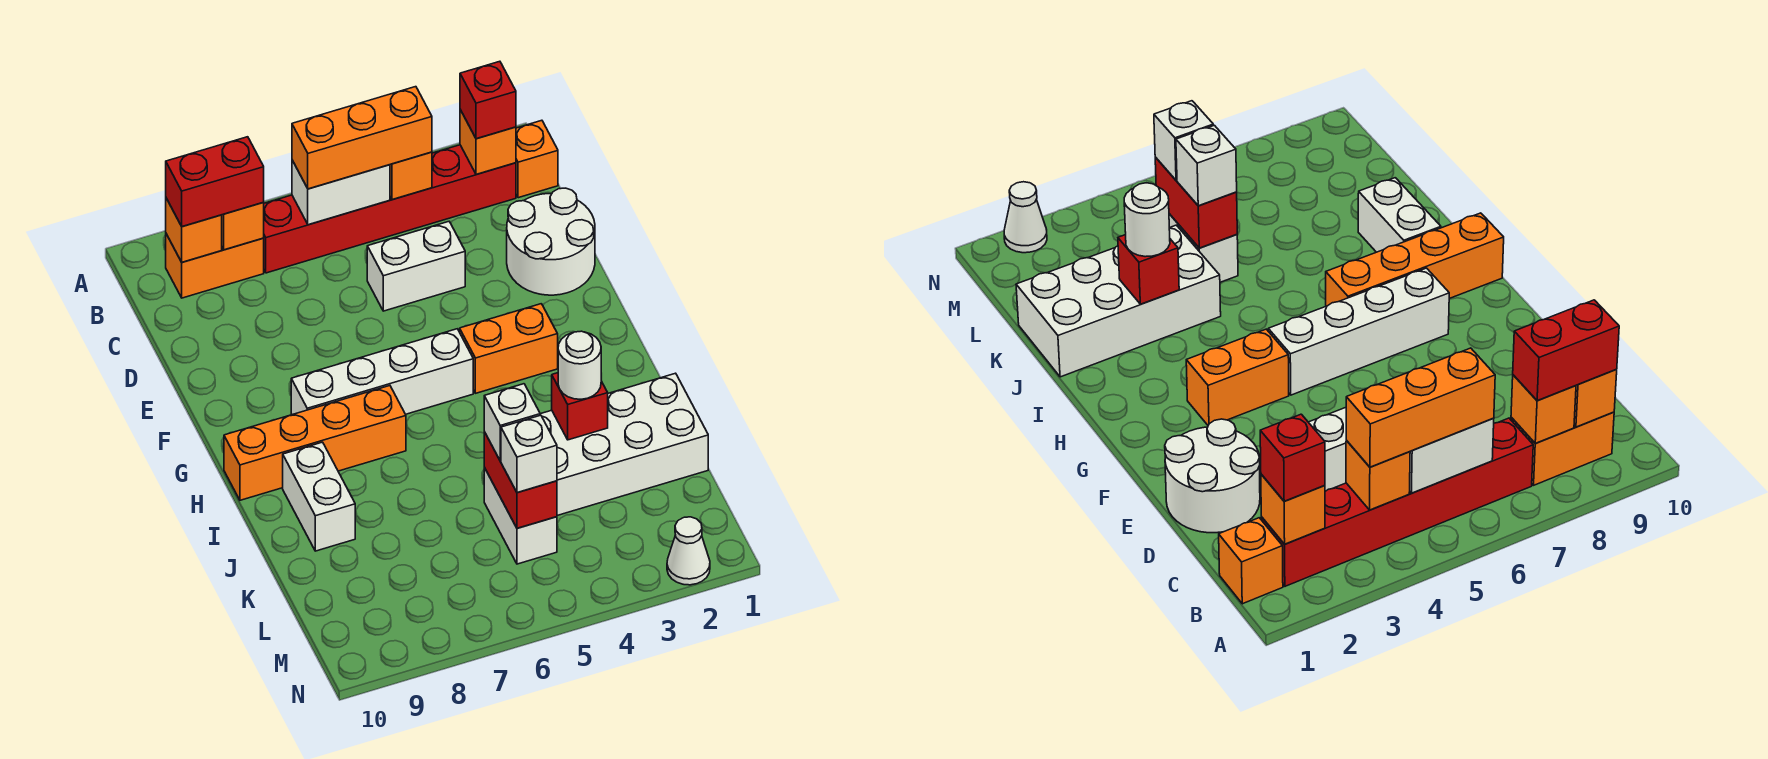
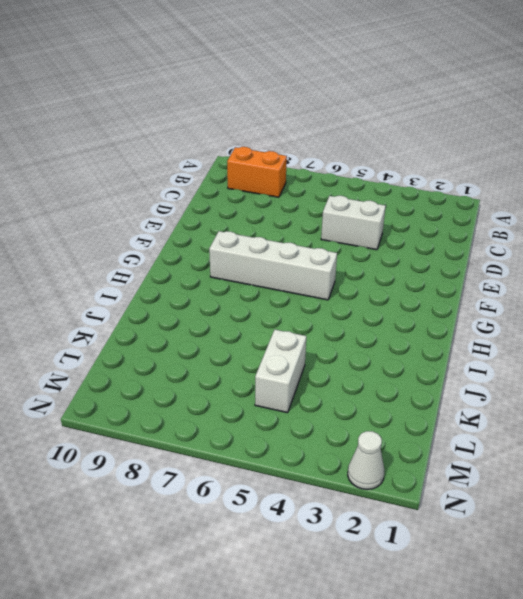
none -> orange brick B1 level 1
none -> red brick B2:B7 level 1
none -> white round brick D1:E2 level 1

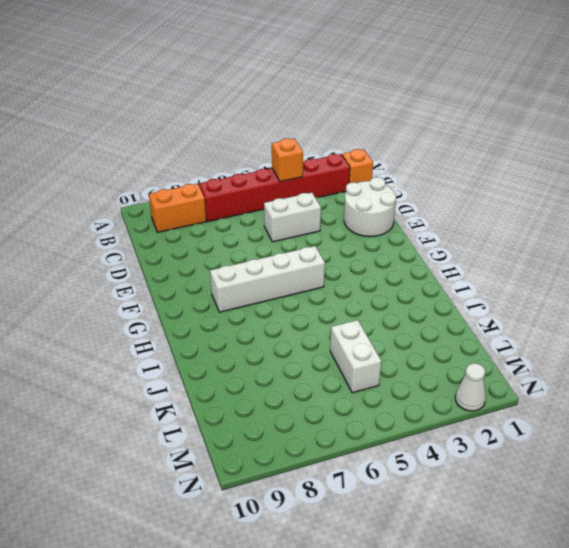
none -> orange brick G3:G4 level 1
none -> orange brick H7:H10 level 1
none -> white brick I9:J9 level 1

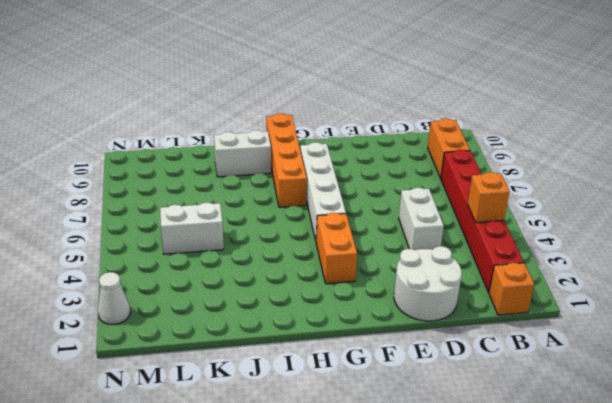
none -> white brick J1:K4 level 1
none -> orange brick B2 level 2
none -> white brick B5:B6 level 2

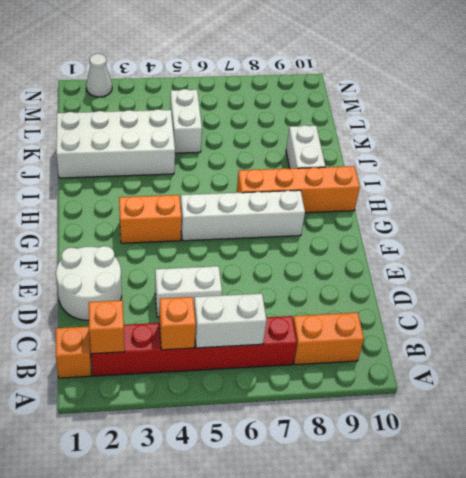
none -> orange brick B8 level 2
none -> orange brick B9 level 2
none -> red brick J3 level 2

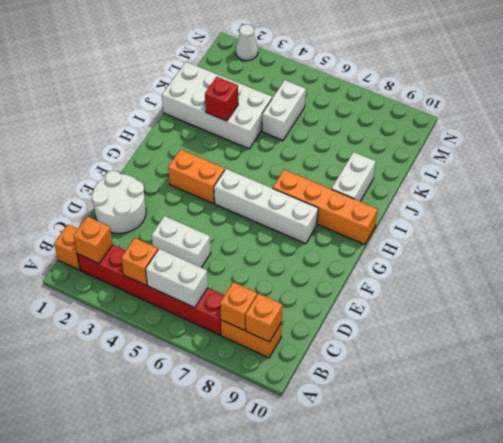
none -> red brick K5:L5 level 2
none -> red brick B2 level 3
none -> orange brick B4:B6 level 3

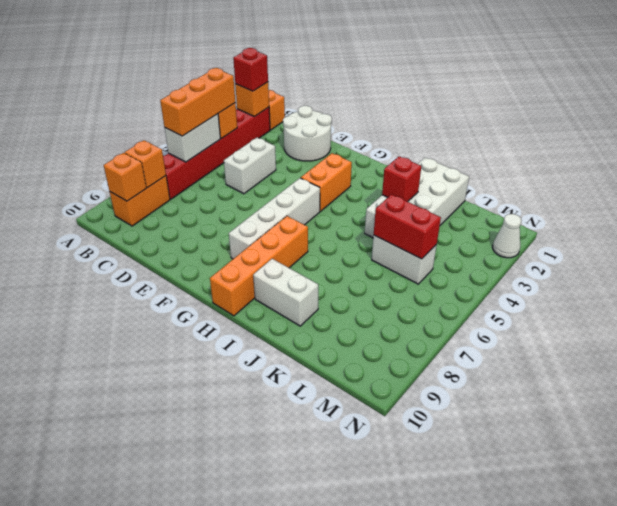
none -> red brick B8:B9 level 3
none -> white round brick J3 level 3
none -> white brick K5 level 3

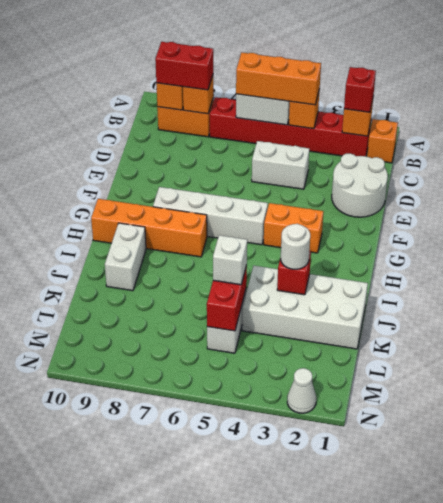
none -> white brick L5 level 3

